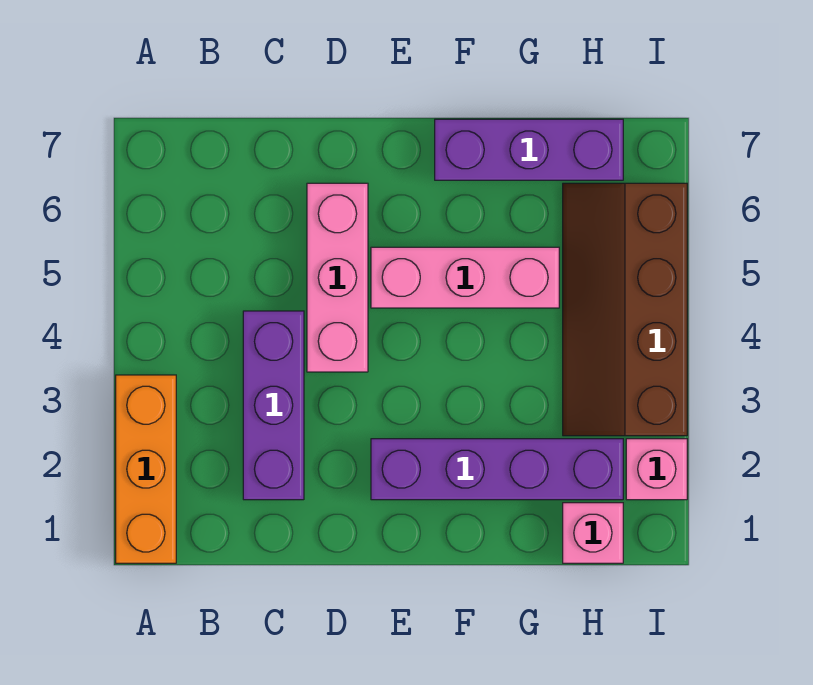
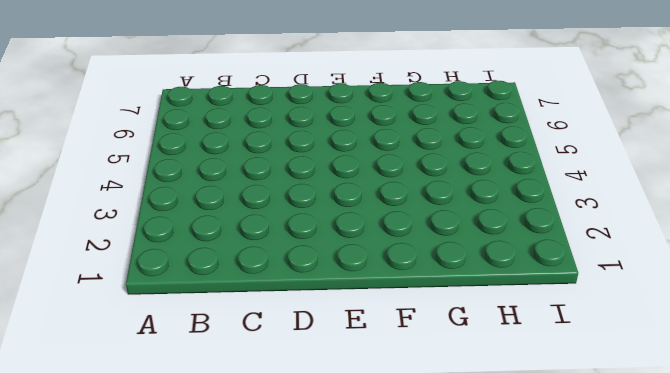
none -> orange brick A1:A3 level 1
none -> purple brick C2:C4 level 1

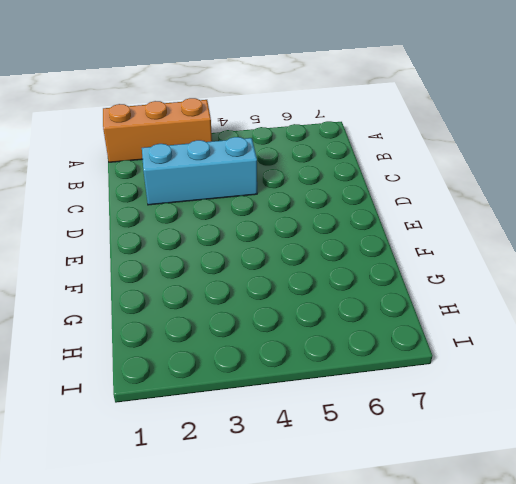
cyan brick C2:C4 level 1 -> purple brick C2:C4 level 1
none -> pink brick D4:D6 level 1
none -> purple brick E2:H2 level 1

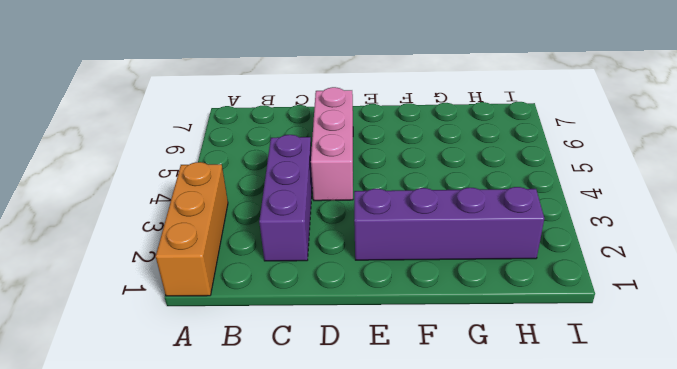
none -> pink brick E5:G5 level 1
none -> purple brick F7:H7 level 1

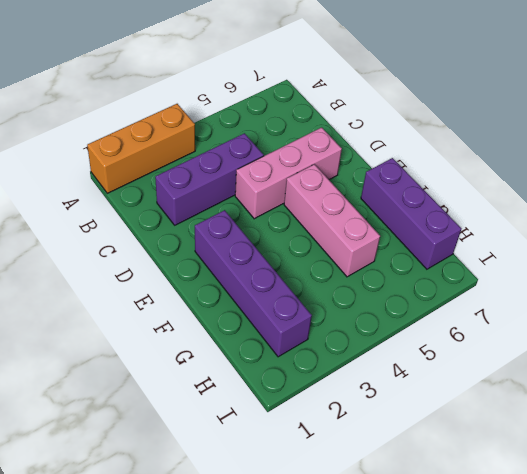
none -> pink brick H1 level 1
none -> brown slope H3:I6 level 1 top I

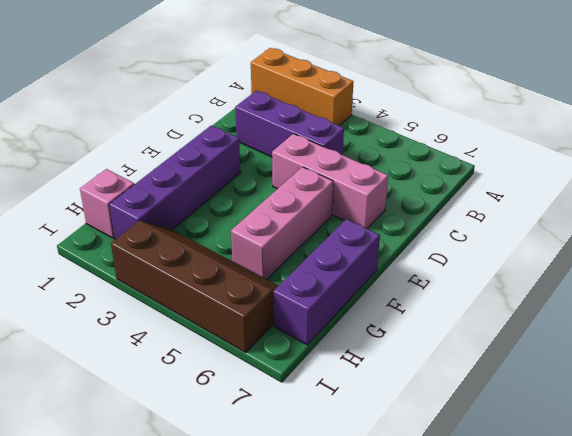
none -> pink brick I2 level 1

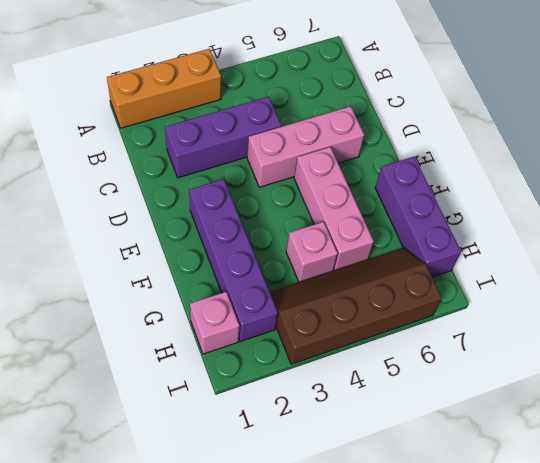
pink brick G4 level 1 -> pink brick I2 level 1

